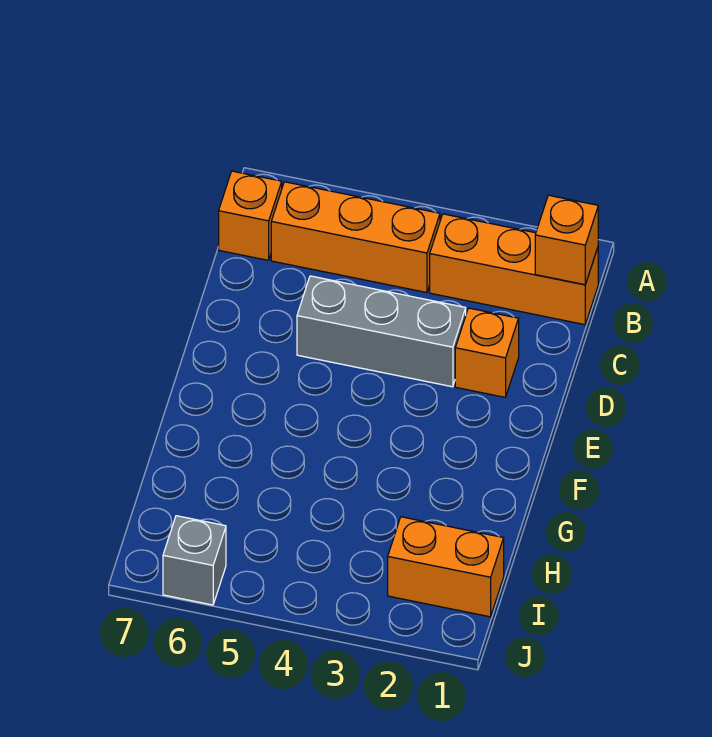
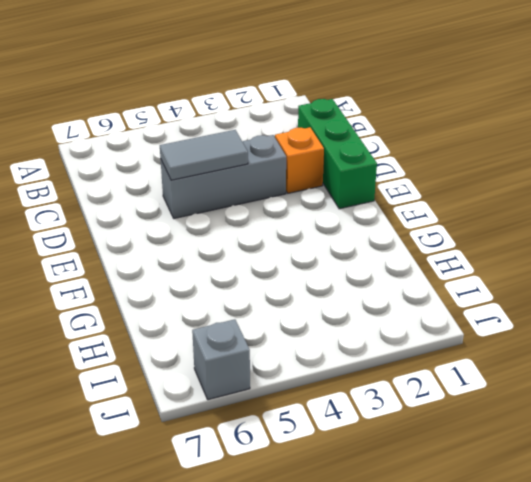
green brick C1:E1 level 1 -> none
grey tile D4:D5 level 2 -> none
none -> orange brick B1:B3 level 1
none -> orange brick B4:B6 level 1

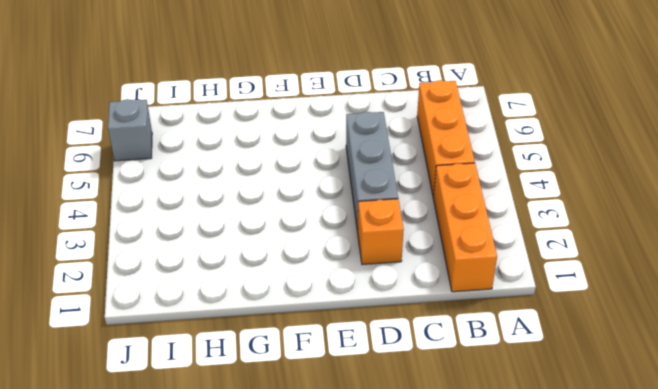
none -> orange brick B7 level 1
none -> orange brick I1:I2 level 1

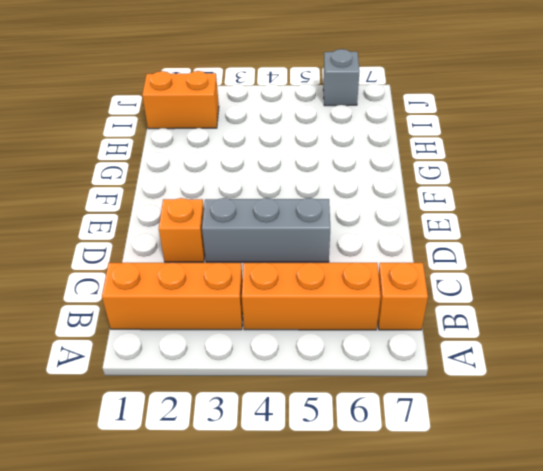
none -> orange brick B1 level 2

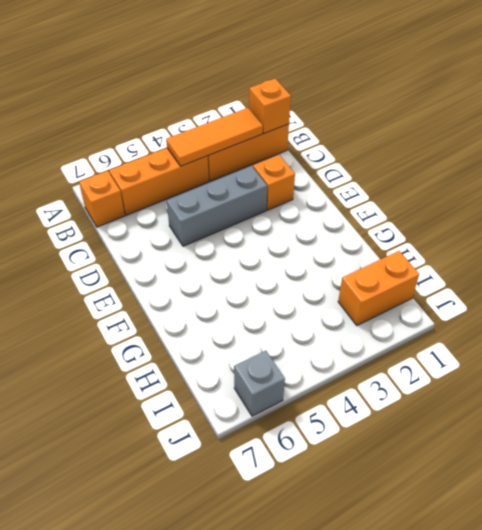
orange tile B2:B4 level 2 -> none

